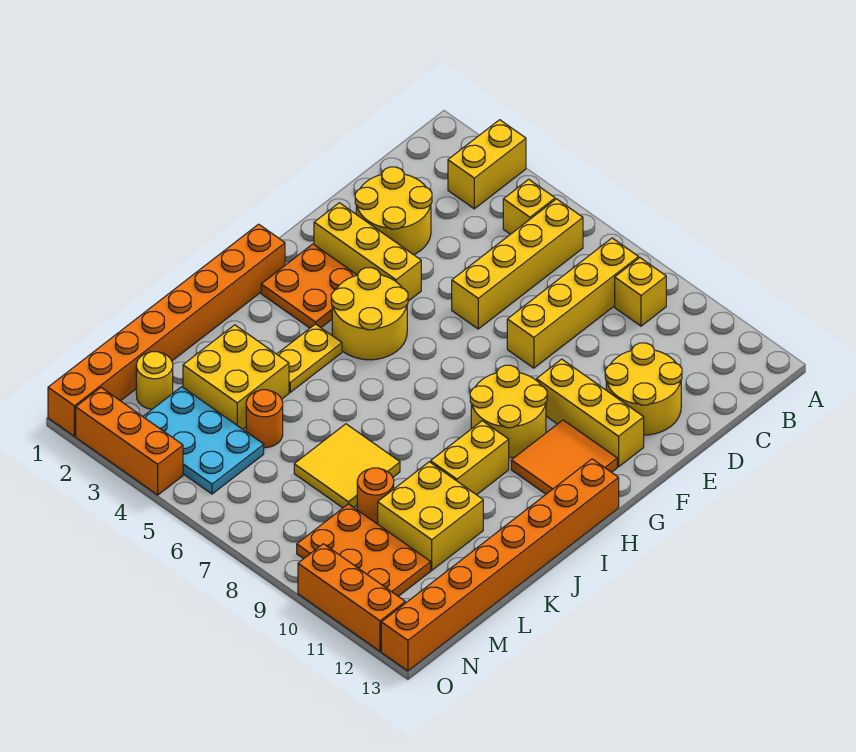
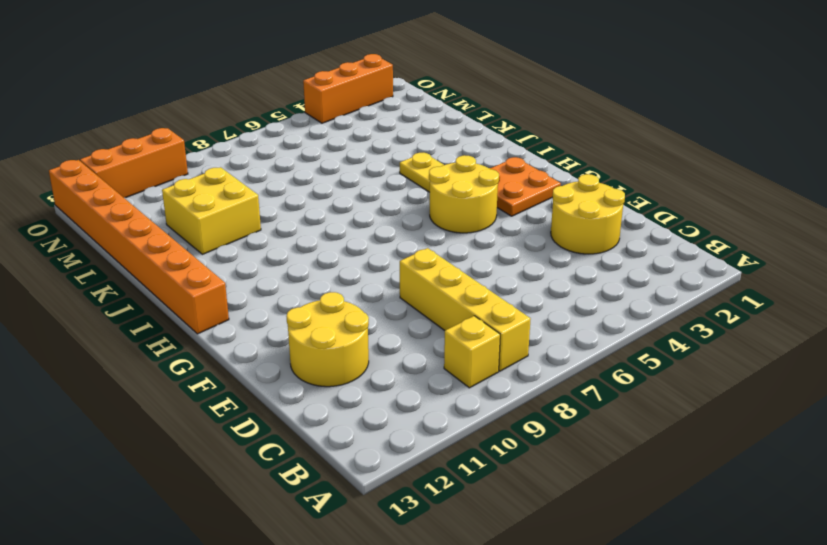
none -> yellow brick A3:B3 level 1
none -> yellow brick B5 level 1
none -> yellow brick B6:E6 level 1

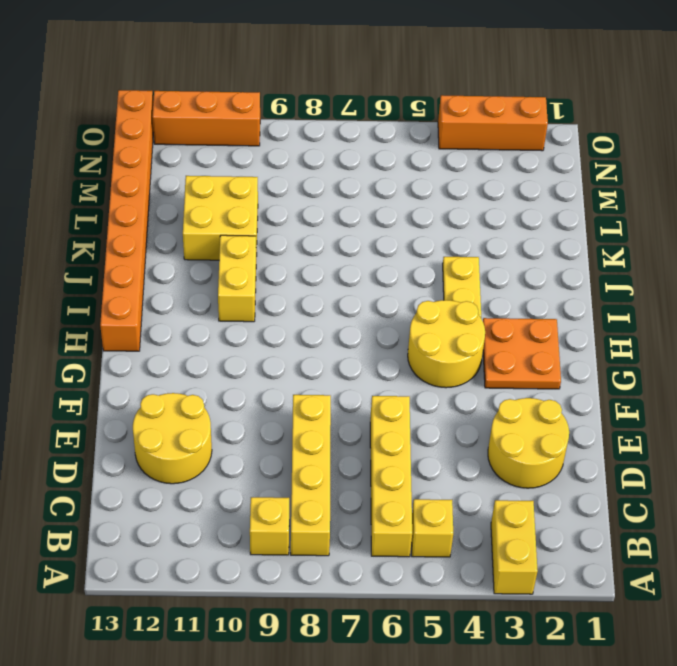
none -> yellow brick F2:F4 level 1
none -> yellow brick F10:F12 level 1
none -> yellow round brick G9:H10 level 1

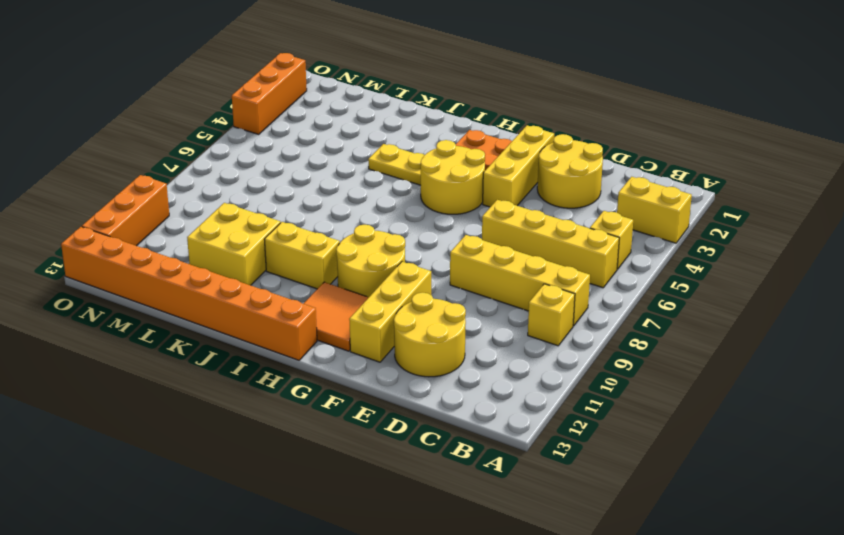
none -> orange brick H1:O1 level 1
none -> yellow brick K3:L4 level 1
none -> yellow tile K7:L8 level 1

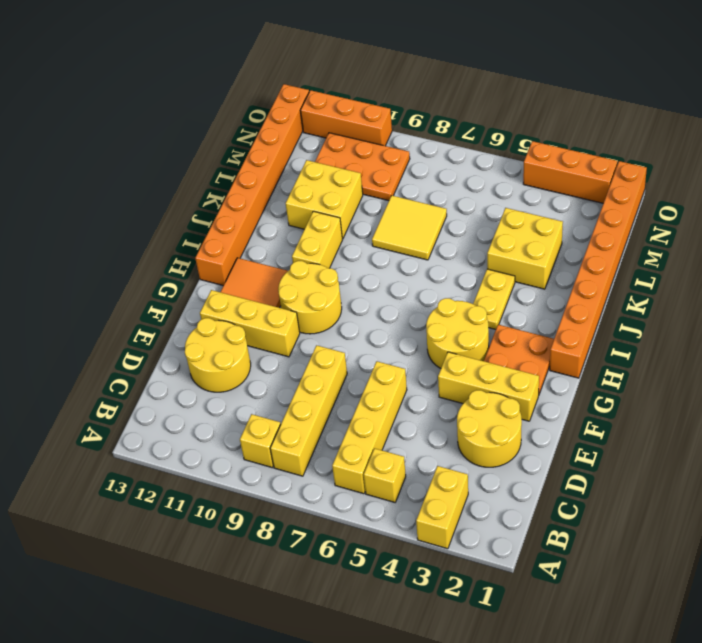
none -> orange round brick L5 level 1
none -> orange round brick L9 level 1
none -> yellow round brick M2 level 1

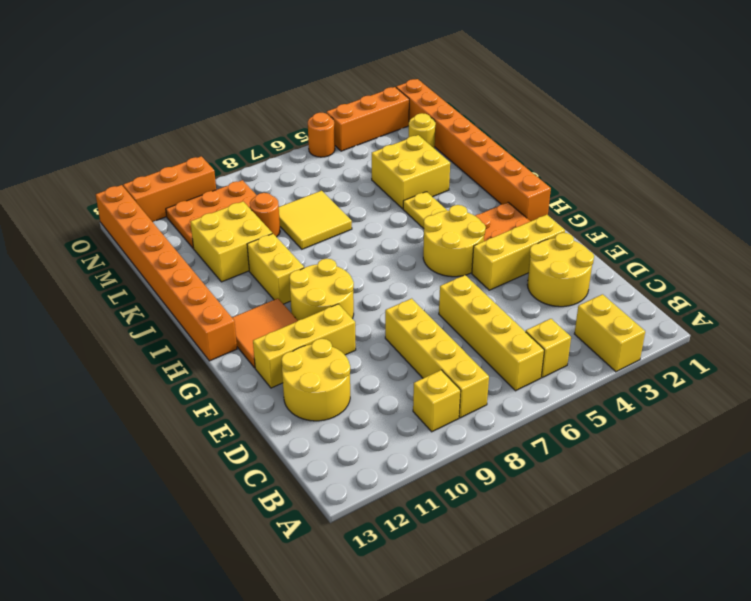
orange round brick O5 level 1 -> orange round brick L5 level 1
none -> cyan plate M3:N5 level 1

